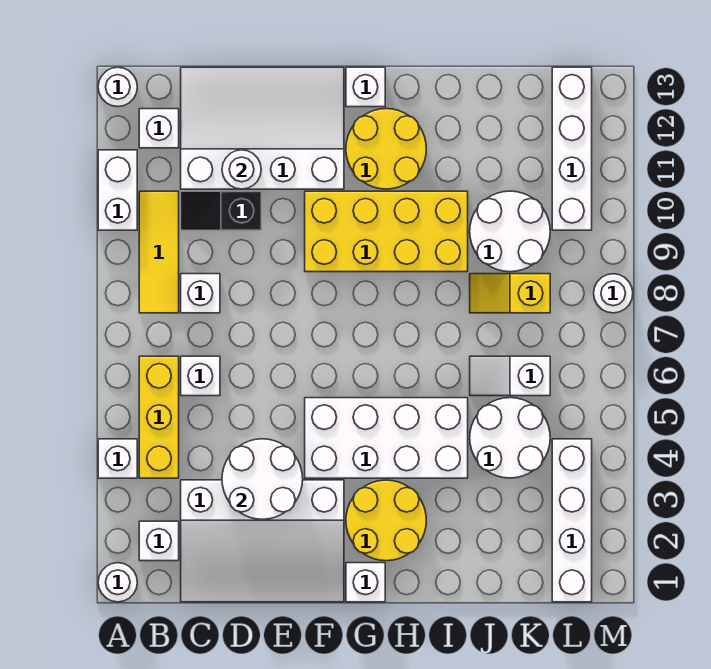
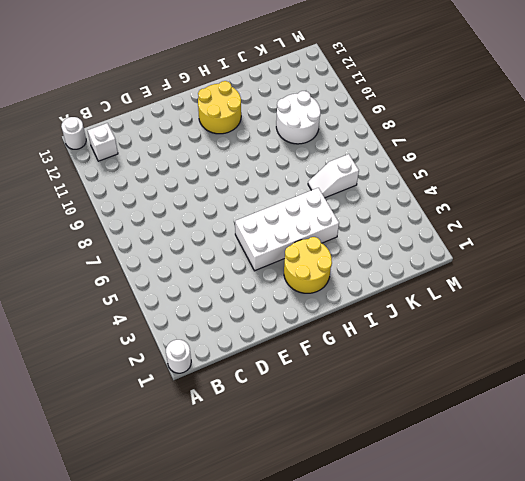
none -> white brick A4 level 1
none -> white brick A10:A11 level 1
none -> white brick B2 level 1

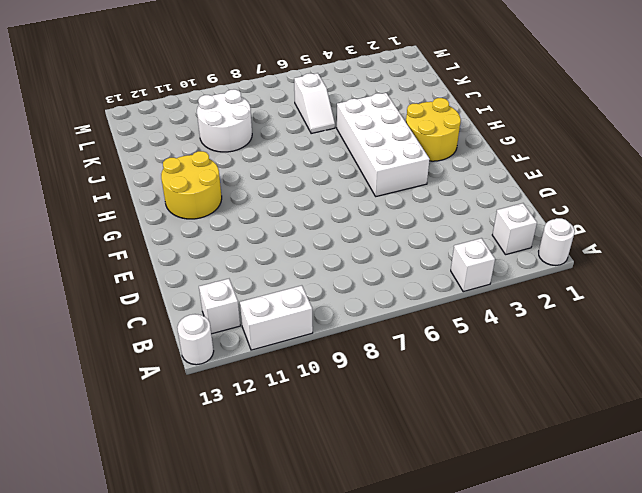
none -> yellow brick B4:B6 level 1
none -> yellow tile B8:B10 level 1
none -> white slope C1:F3 level 1 top 3

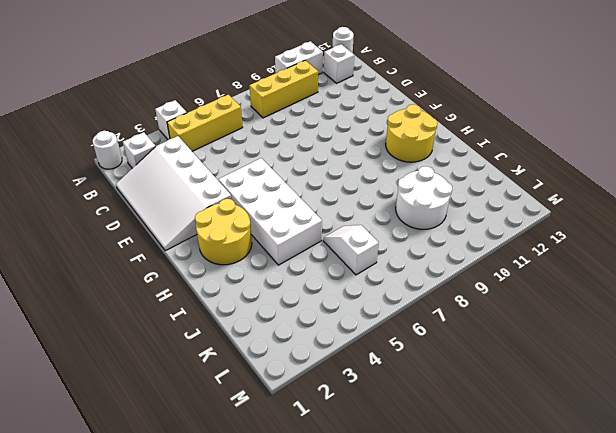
yellow brick B8:B10 level 1 -> yellow tile B8:B10 level 1
none -> white brick C6 level 1
none -> white brick C8 level 1
none -> black slope C10:D10 level 1 top D

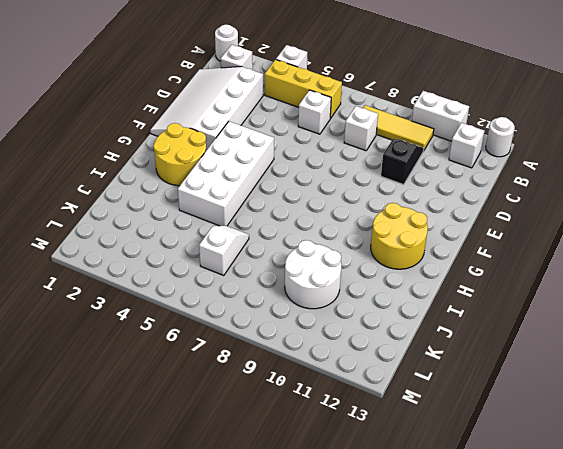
none -> white slope C11:F13 level 1 top 11
none -> yellow brick F9:I10 level 1
none -> white brick G1 level 1

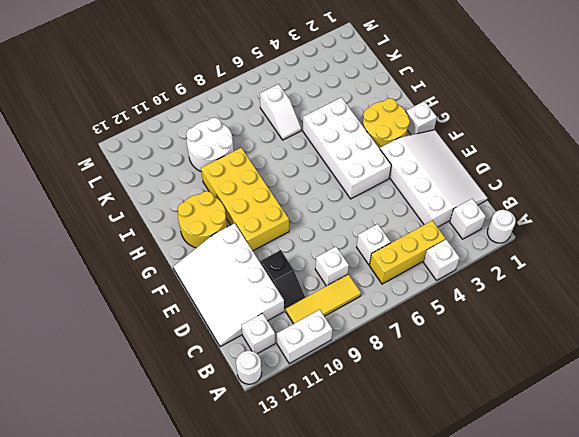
none -> white brick G13 level 1
none -> white round brick J4:K5 level 1
none -> yellow slope J8:K8 level 1 top K

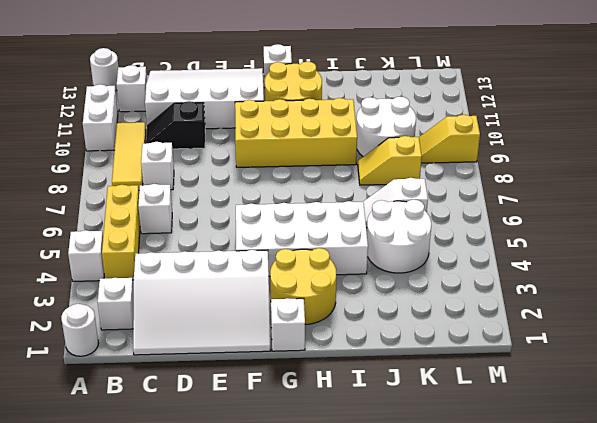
yellow slope L9:M9 level 1 top M -> none
none -> white brick L1:L4 level 1
none -> white brick L10:L13 level 1
none -> white round brick M8 level 1

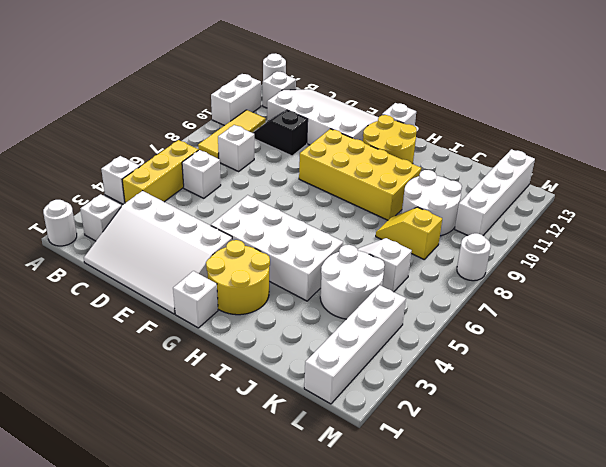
none -> white round brick D3:E4 level 2
none -> white round brick D11 level 2

